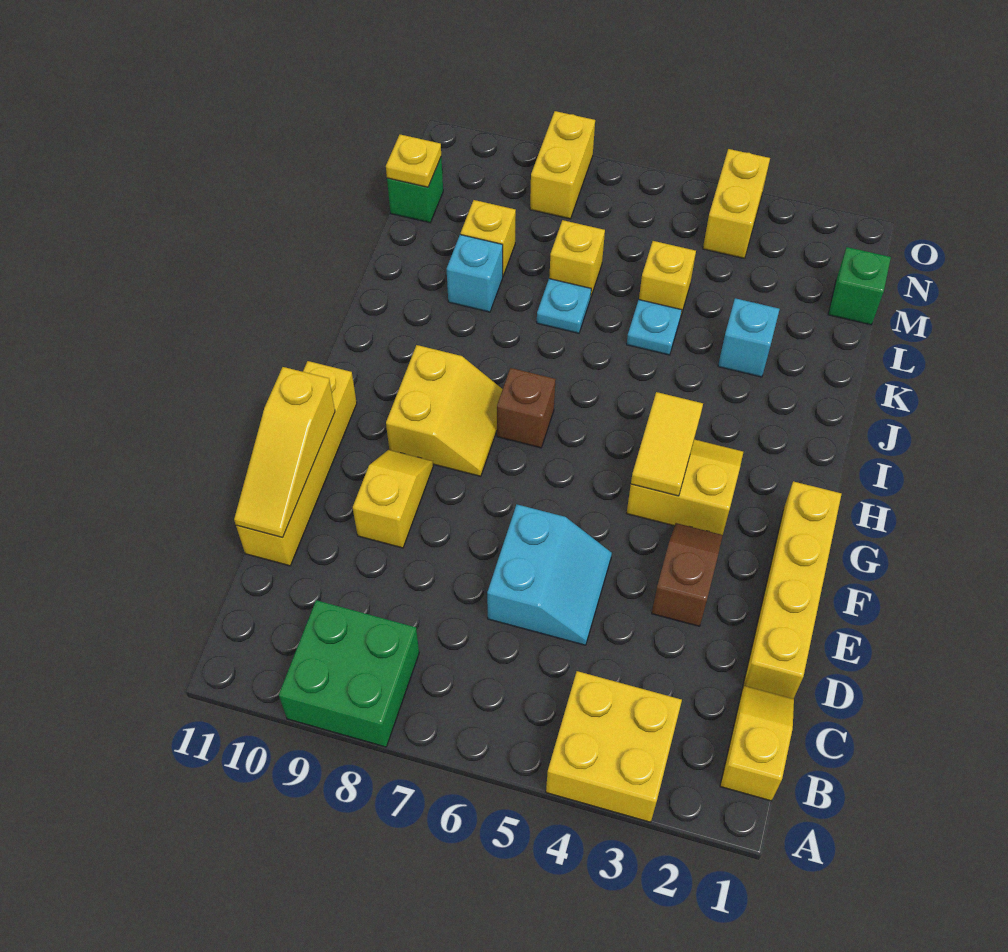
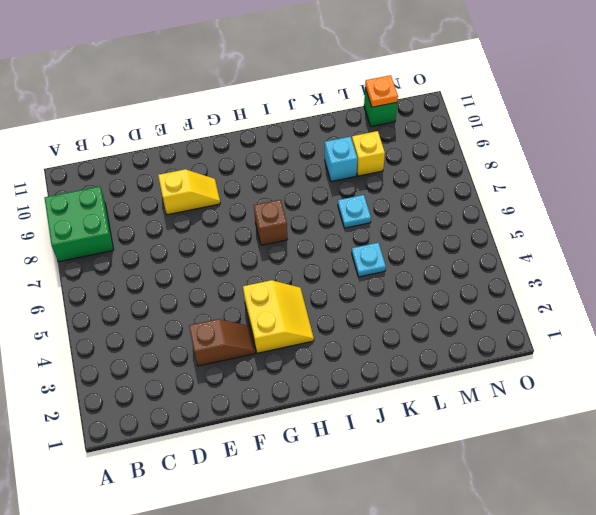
orange plate M11 level 2 -> yellow plate M11 level 2
none -> yellow brick A3:B4 level 1
none -> yellow slope B1:C1 level 1 top B
none -> yellow brick D1:G1 level 1

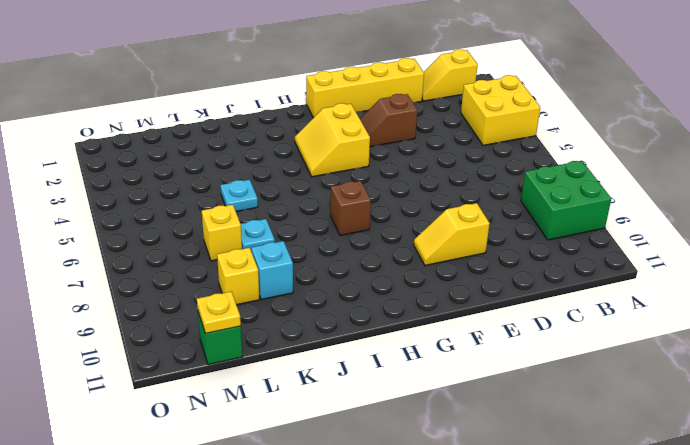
none -> cyan slope D5:E6 level 1 top 6
none -> yellow brick D11:G11 level 1
none -> yellow slope G8:H9 level 1 top 9

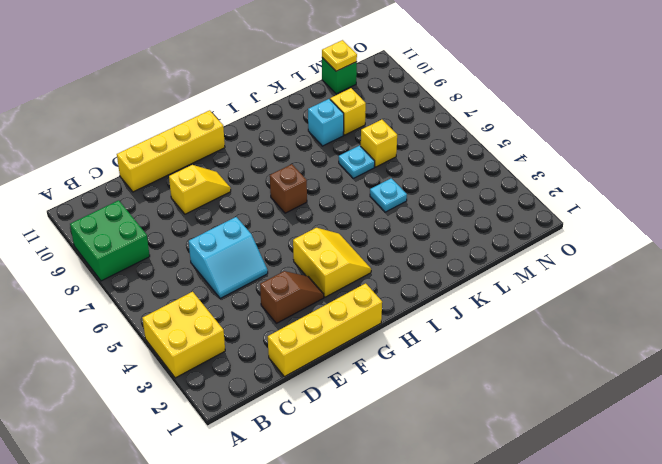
none -> yellow slope B1:C1 level 1 top B
none -> yellow slope G8:H9 level 1 top 9
none -> cyan brick K3 level 1

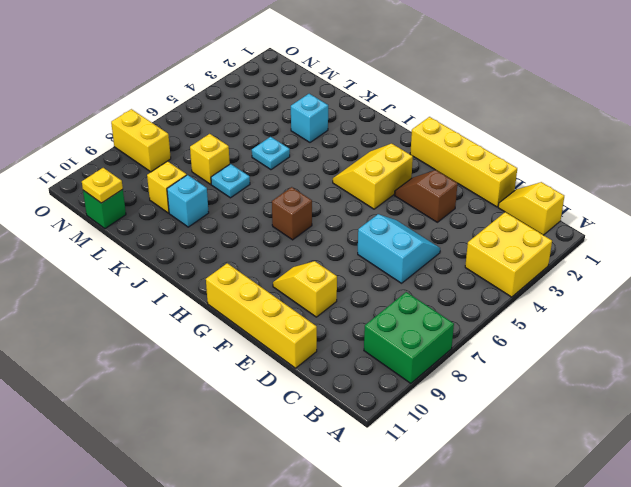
none -> yellow slope G8:H9 level 1 top 9
none -> yellow brick L5 level 1
none -> green brick M1 level 1

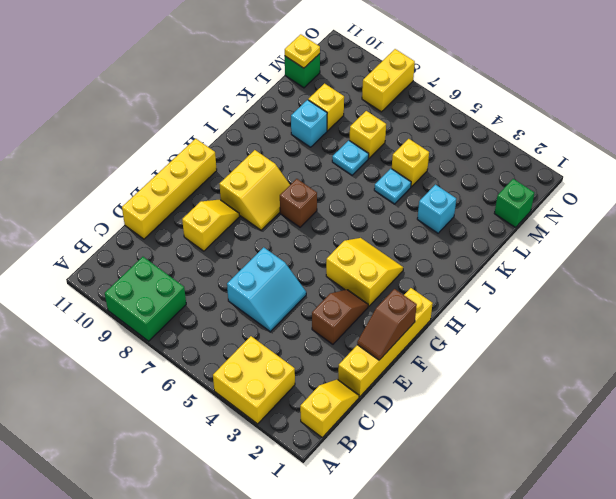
brown slope E1:F1 level 2 top F -> none
none -> yellow brick N4:O4 level 1
none -> yellow slope D11:F11 level 2 top F
none -> yellow tile G4:H4 level 2

